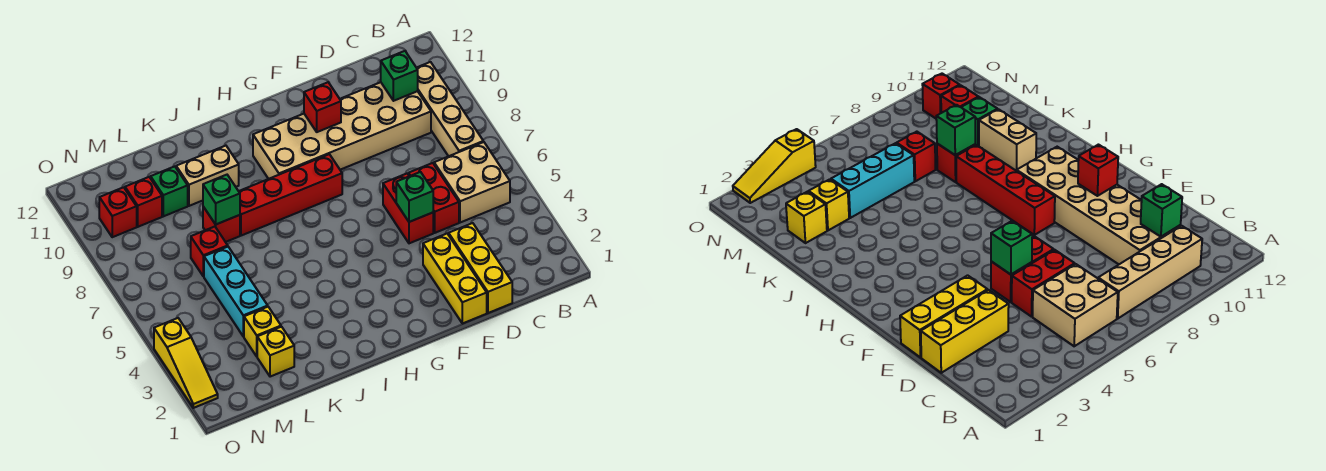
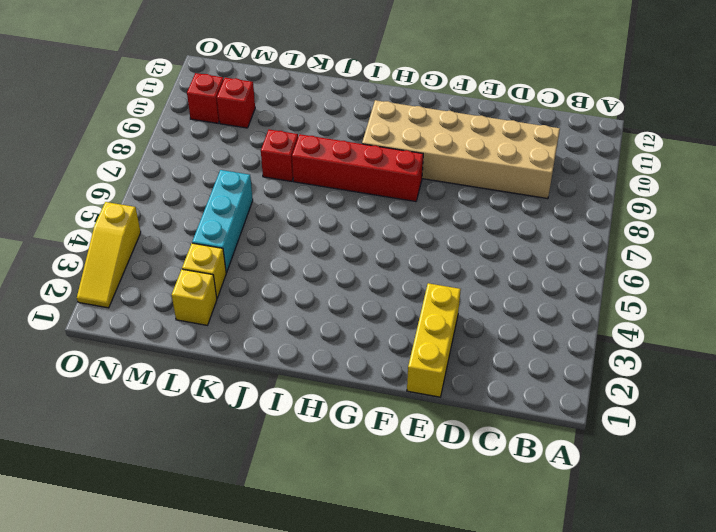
none -> tan brick B5:C6 level 1
none -> tan brick B7:B10 level 1
none -> yellow brick D1:D3 level 1

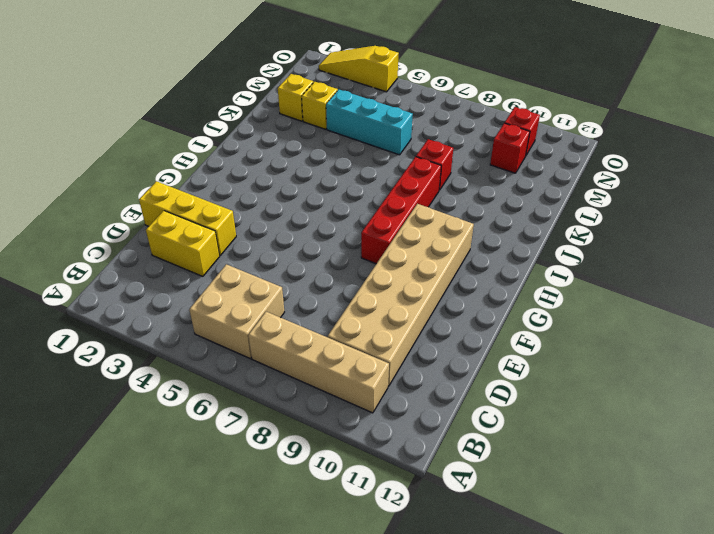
yellow brick D2:D3 level 1 -> yellow brick D1:D3 level 1
none -> red brick D5:D6 level 1
none -> red brick E5:E6 level 1
none -> tan brick J10:K10 level 1

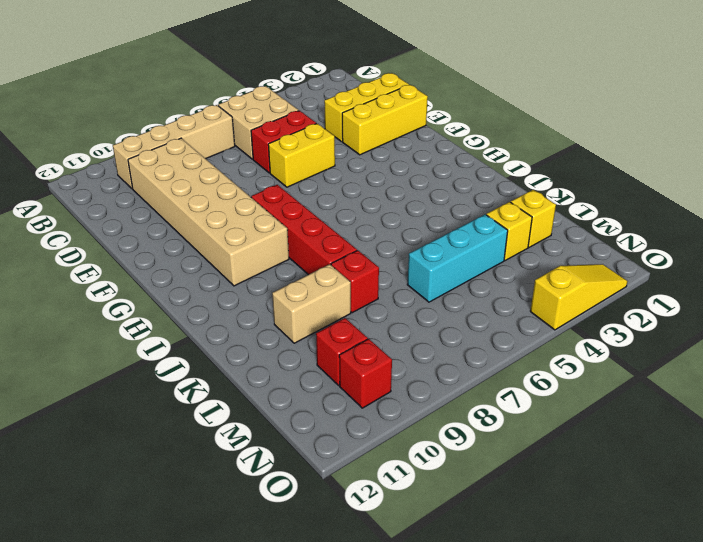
yellow brick E5:E6 level 1 -> red brick E5:E6 level 1
tan brick K9:K10 level 1 -> tan brick J10:K10 level 1
none -> red brick L7 level 1
none -> green brick L10 level 1
none -> green brick C10 level 2

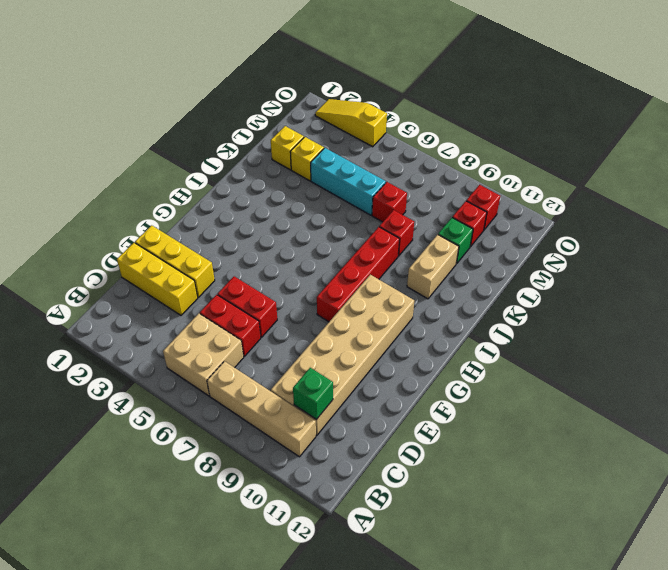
none -> green brick E5 level 2
none -> red brick F10 level 2
none -> green brick K8 level 2

